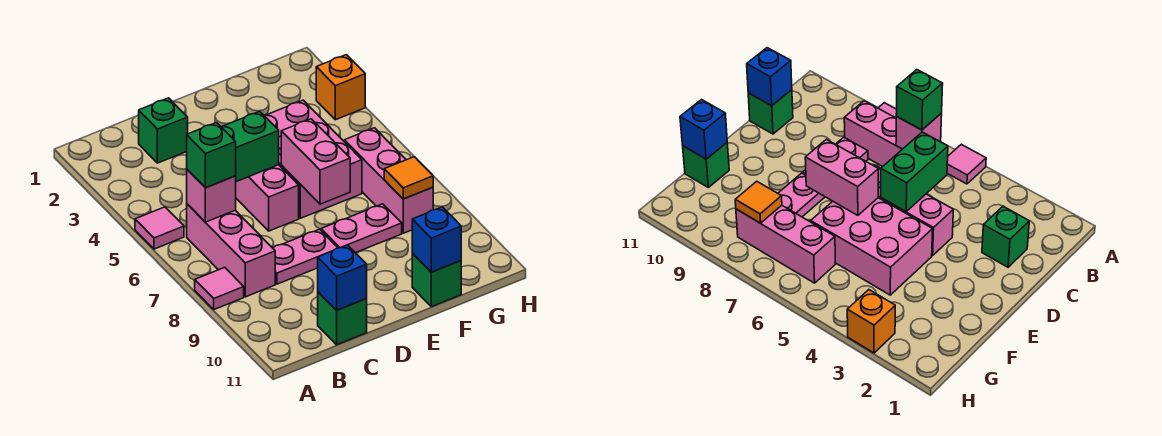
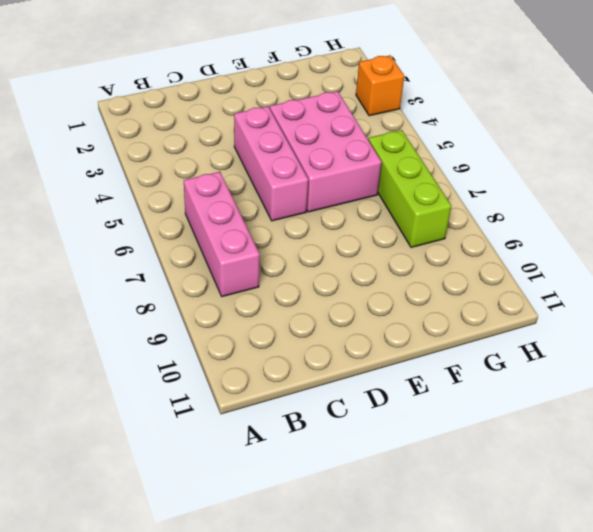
lime brick G6:G8 level 1 -> pink brick G6:G8 level 1
none -> pink tile A5 level 1
none -> pink tile A8 level 1
none -> green brick C2 level 1

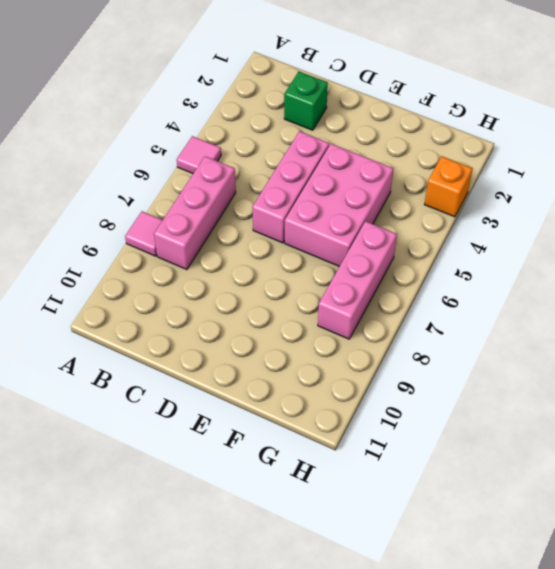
none -> pink plate C8:D8 level 1
none -> green brick C11 level 1
none -> pink plate E8:F8 level 1

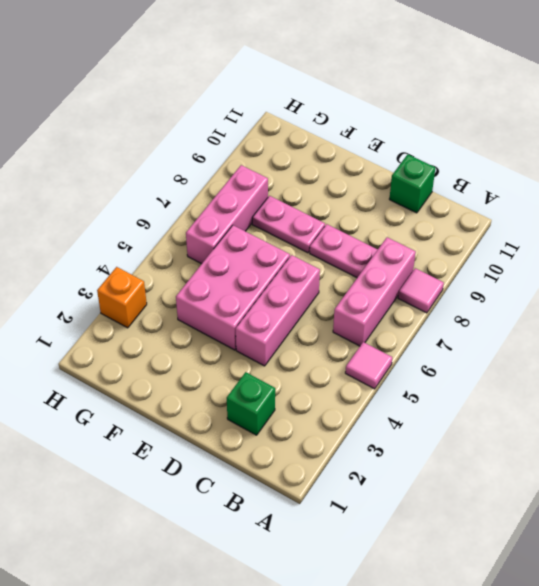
none -> green brick F11 level 1
none -> pink brick B6 level 2
none -> green brick C5:D5 level 2

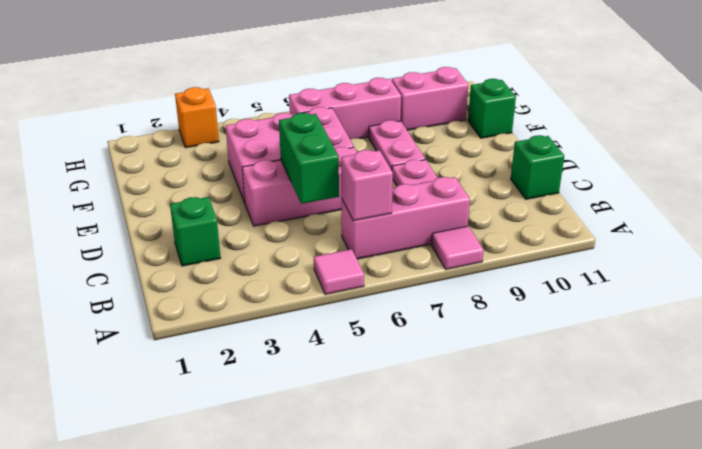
pink brick G9:G10 level 1 -> pink brick E6:E7 level 2
none -> blue brick C11 level 2
none -> blue brick F11 level 2
none -> orange tile G8 level 2

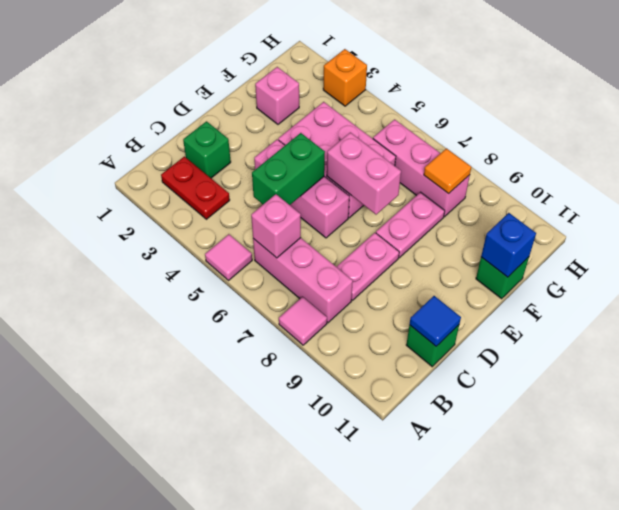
red plate B2:B3 level 1 -> none
blue tile C11 level 2 -> blue brick C11 level 2
pink brick F2 level 1 -> none
none -> green brick B6 level 3

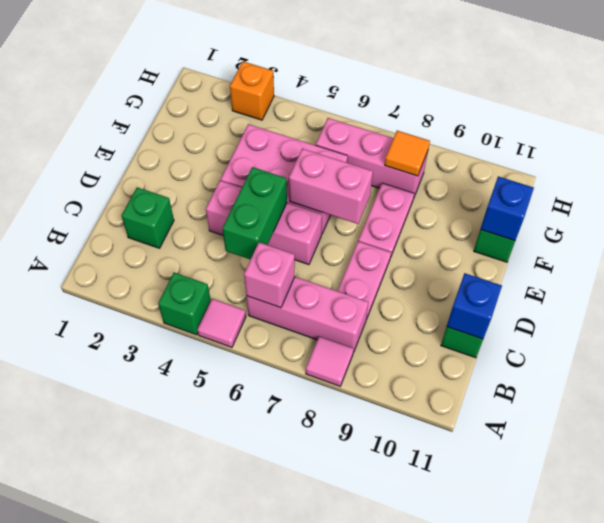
green brick A4 level 1 -> green brick B6 level 3

